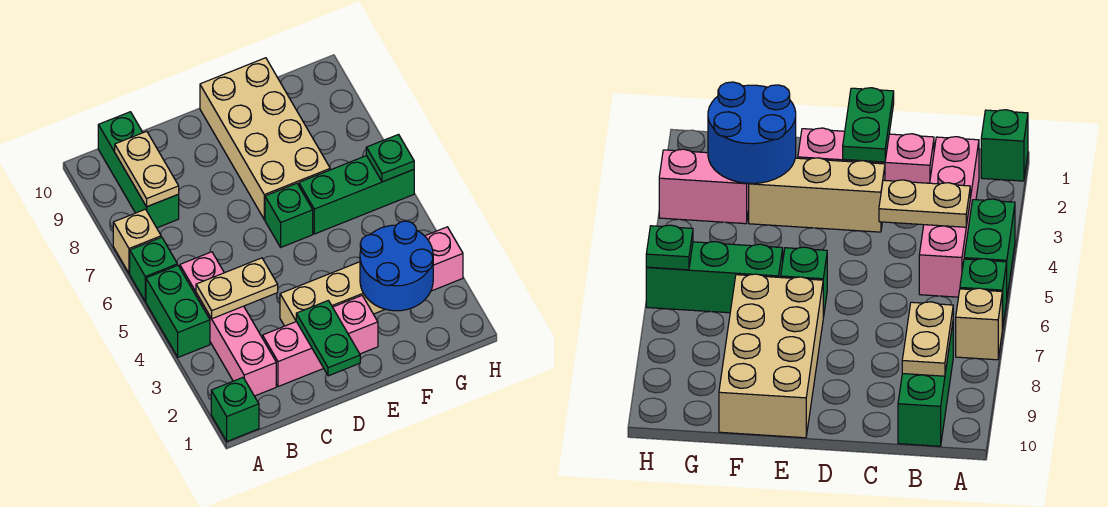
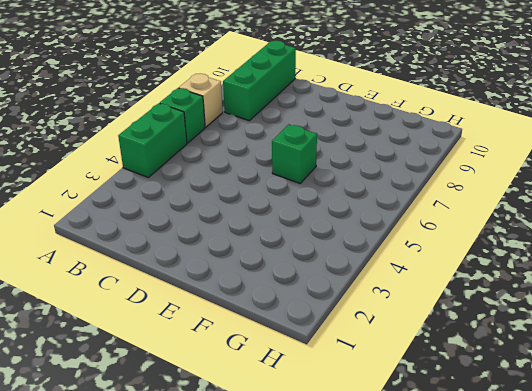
none -> green brick A1 level 1
none -> pink brick B2:B5 level 1
none -> pink brick C2:E2 level 1

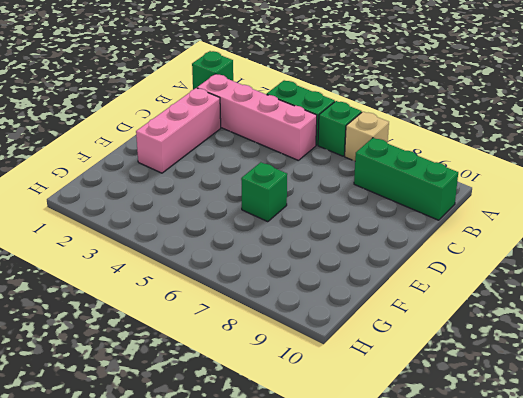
none -> tan brick D3:F3 level 1
none -> tan brick E7:F10 level 1
none -> green brick F6:H6 level 1

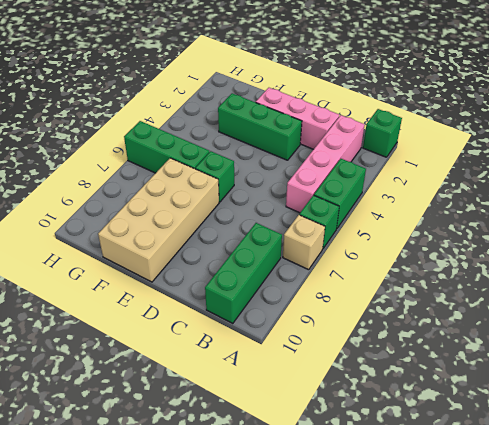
green brick D3:F3 level 1 -> tan brick D3:F3 level 1
none -> pink brick G3:H3 level 1
none -> tan plate B4:C4 level 2
none -> tan plate B8:B9 level 2

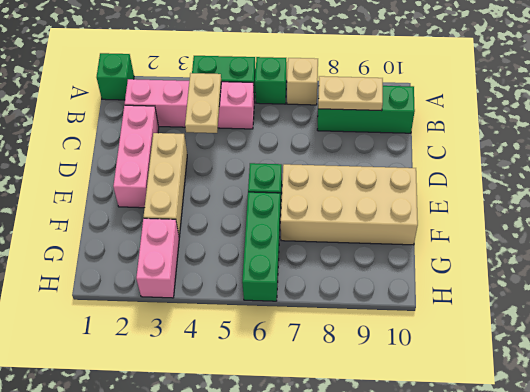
none -> green plate D1:D2 level 2
none -> blue round brick F2:G3 level 2
none -> green plate H6 level 2

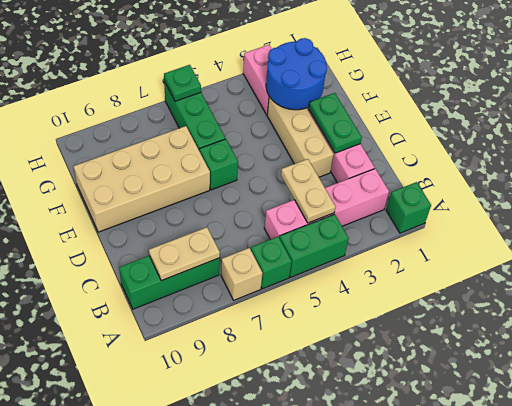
green plate D2:E2 level 2 -> green plate D1:D2 level 2

